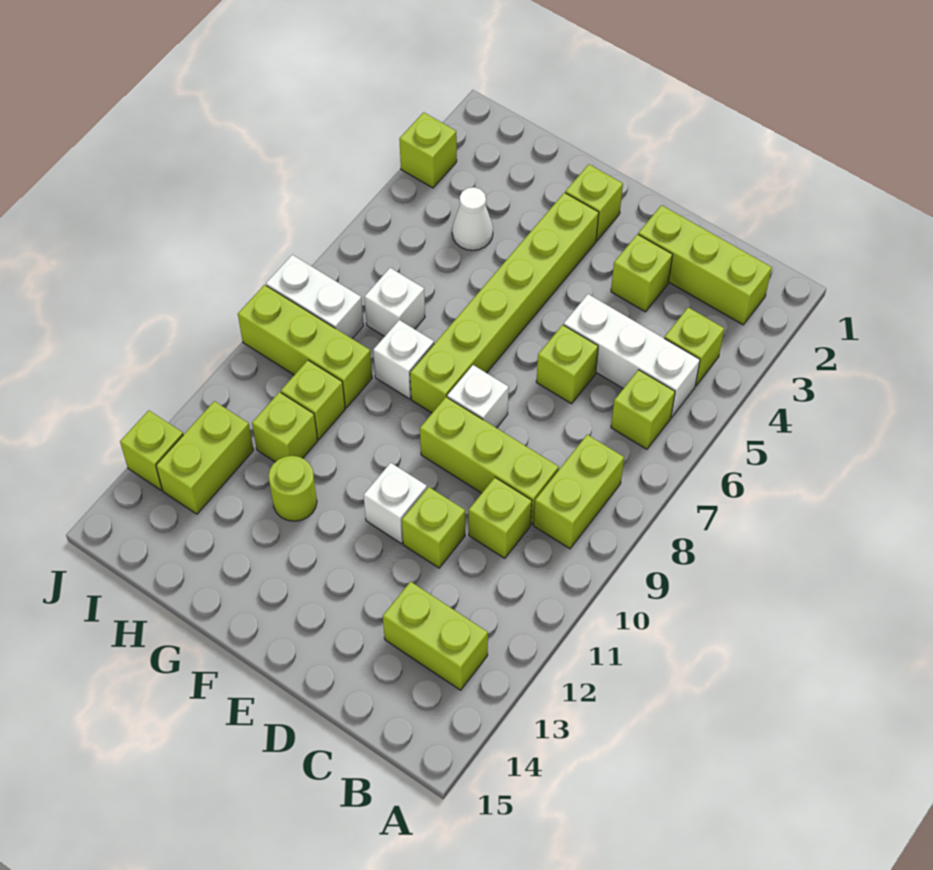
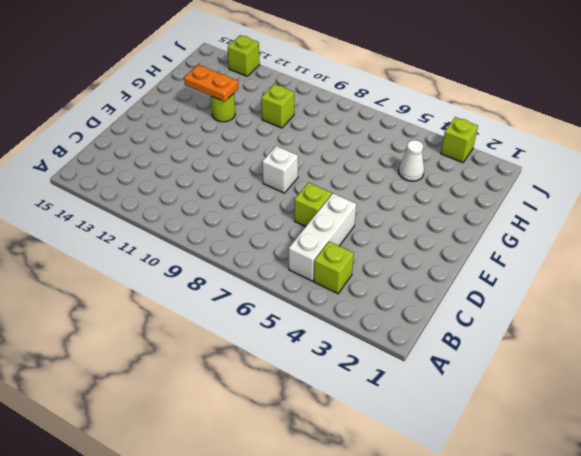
orange plate G12:G13 level 2 -> none
none -> lime brick B2:D2 level 1
none -> lime brick B6 level 1
none -> lime brick B8:B9 level 1

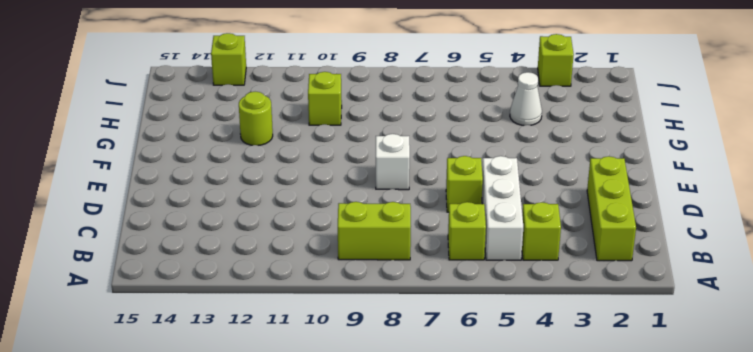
none -> lime brick B13:C13 level 1
none -> lime brick C9:E9 level 1
none -> lime brick C10 level 1

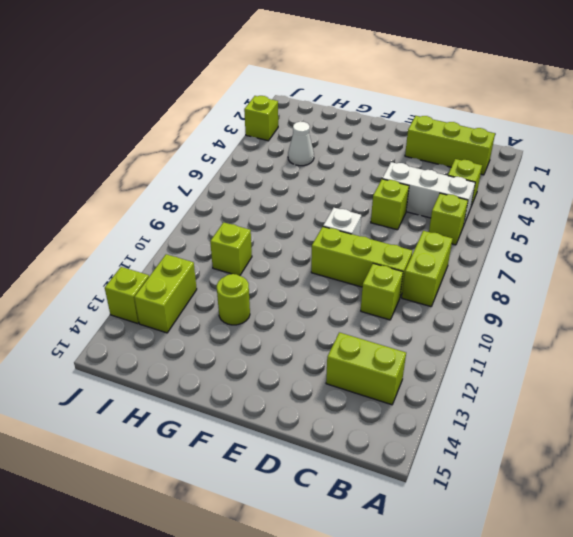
none -> lime brick D3 level 1
none -> lime brick D11 level 1
none -> white brick E11 level 1

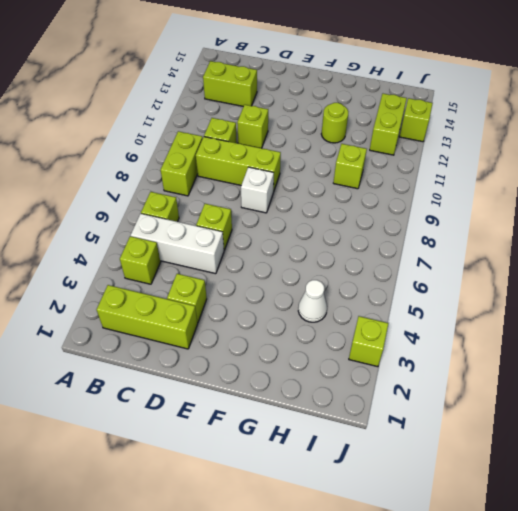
none -> white brick E11 level 1
none -> lime brick F2 level 1
none -> lime brick F3:F8 level 1

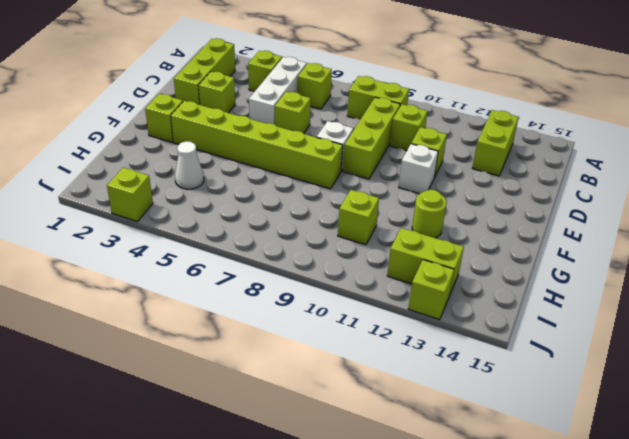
none -> white brick G8 level 1
none -> white brick H7 level 1
none -> lime brick H9:J9 level 1

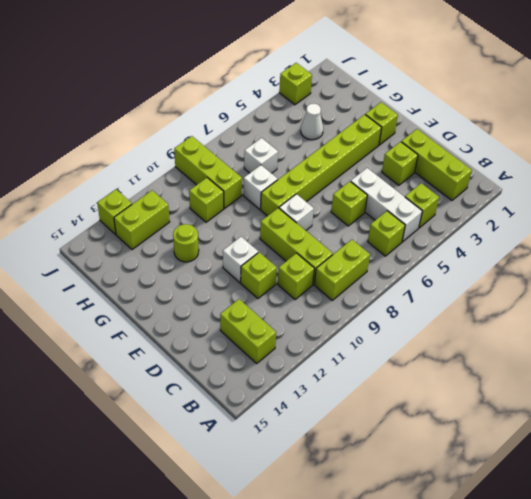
none -> lime brick H11 level 1
none -> white brick I8:J8 level 1

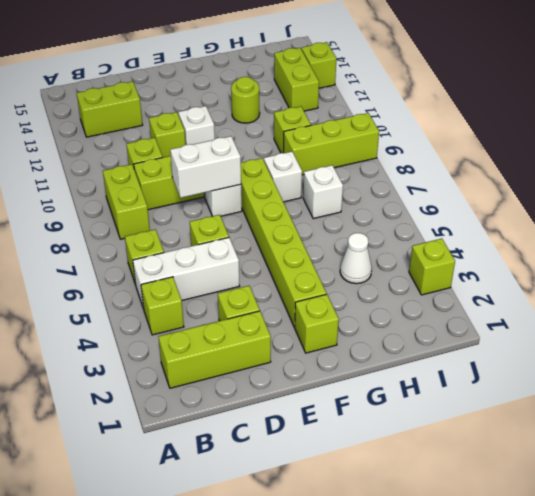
white brick D8:E8 level 2 -> white brick I8:J8 level 1
none -> lime brick H11 level 1

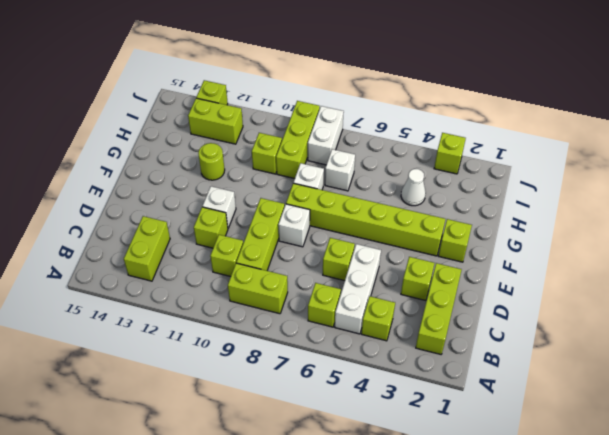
none -> lime brick H11 level 1

